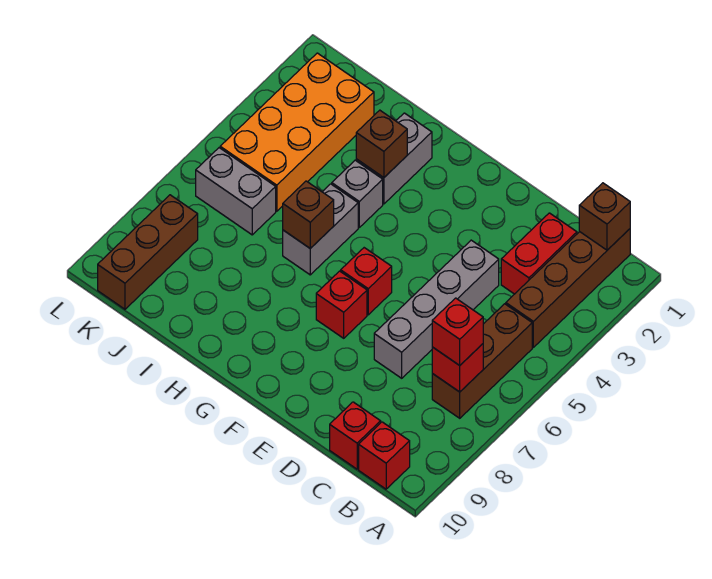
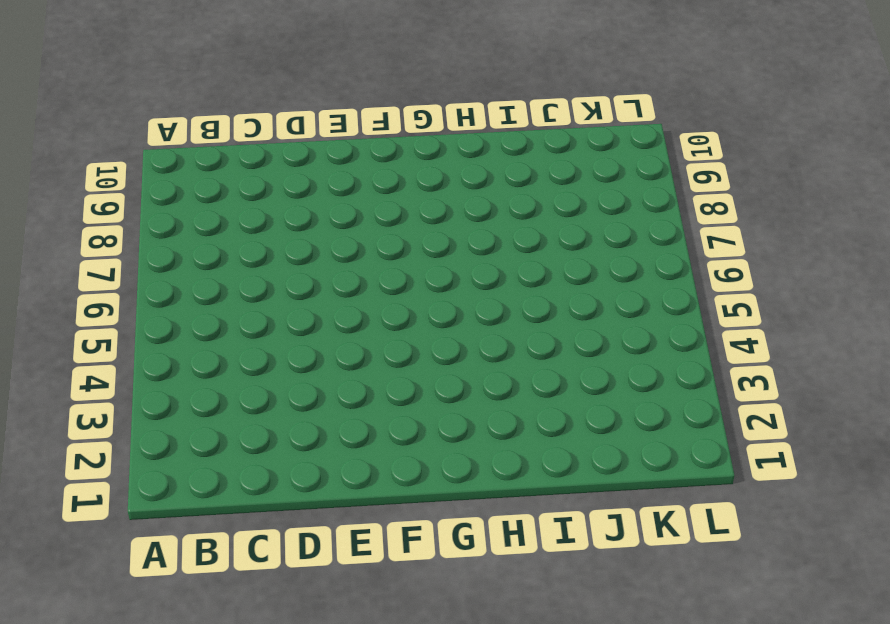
none -> brown brick B1:B4 level 1
none -> brown brick B5:B7 level 1
none -> red brick B10 level 1

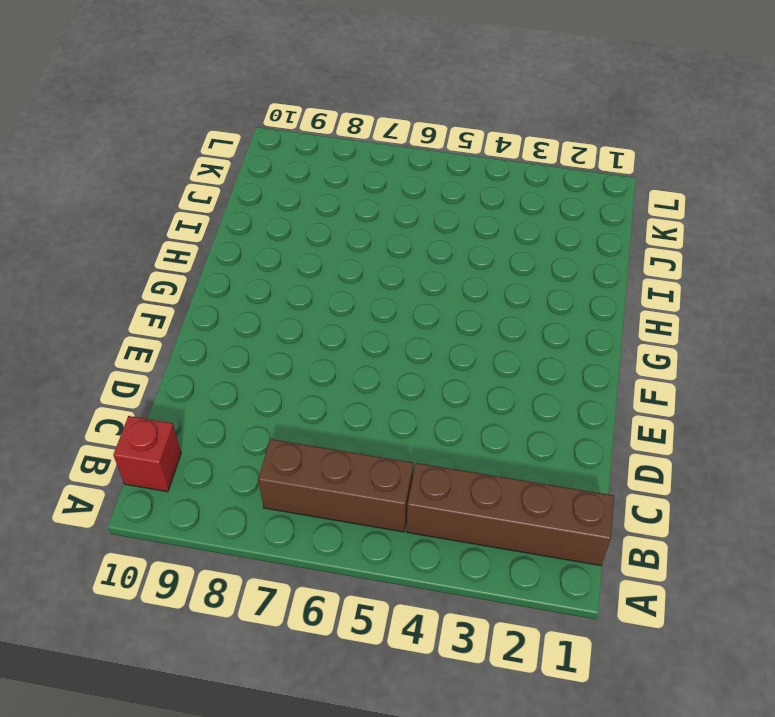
none -> red brick C2:C3 level 1
none -> red brick C10 level 1
none -> grey brick D4:D7 level 1

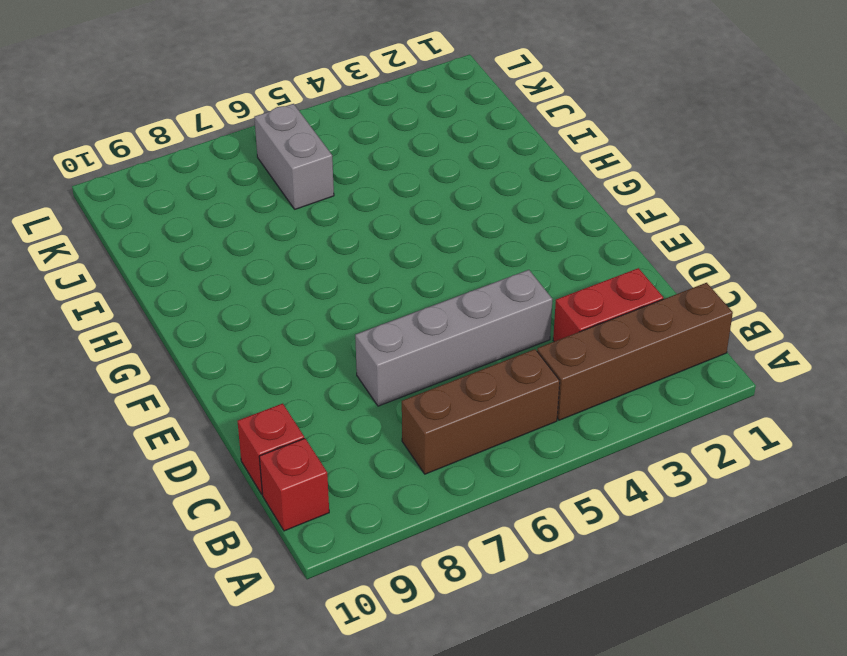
none -> red brick F6 level 1
none -> red brick F7 level 1
none -> grey brick H2:H3 level 1

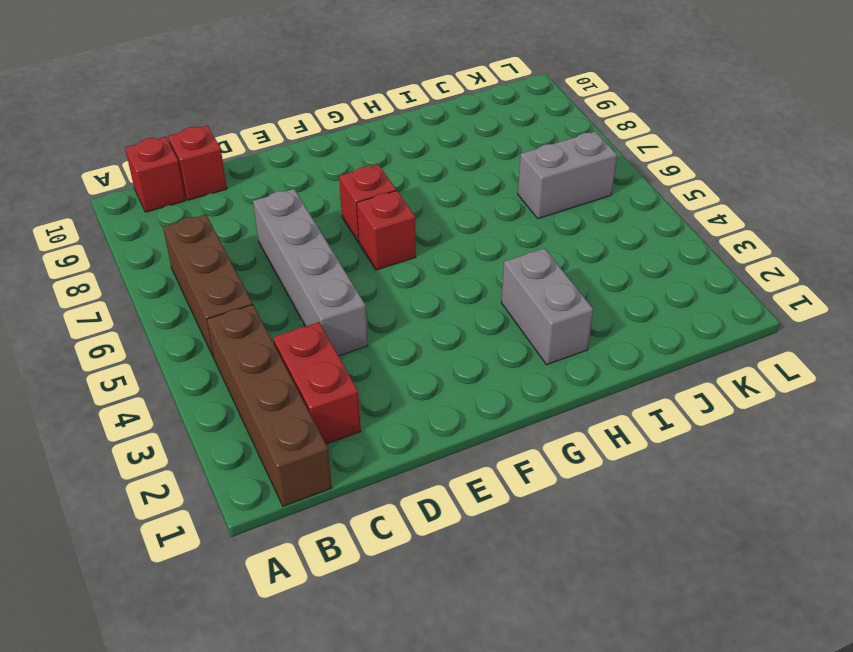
none -> grey brick H4 level 1
none -> grey brick H5:H6 level 1
none -> orange brick J2:K5 level 1

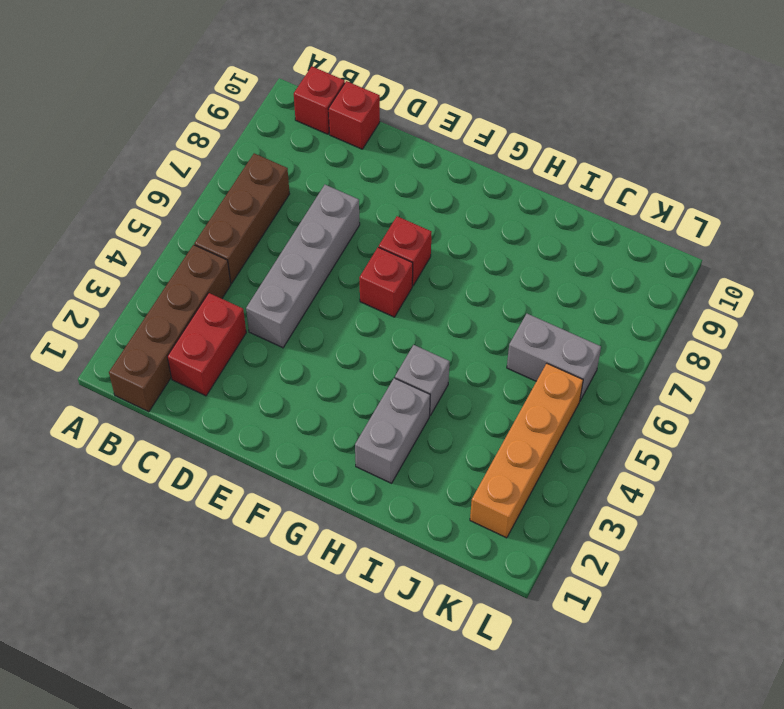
orange brick K2:K5 level 1 -> orange brick J2:K5 level 1
none -> grey brick H5:H6 level 1
none -> brown brick K8:K10 level 1
none -> brown brick B1 level 2

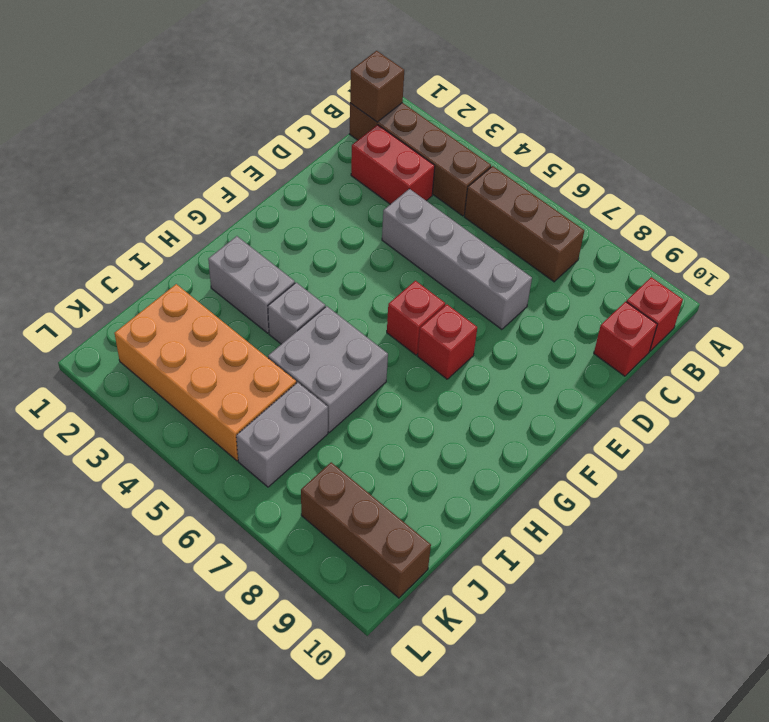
grey brick H5:I6 level 1 -> grey brick H5:H6 level 1
none -> red brick B7 level 2
none -> brown brick H3 level 2
none -> brown brick H6 level 2

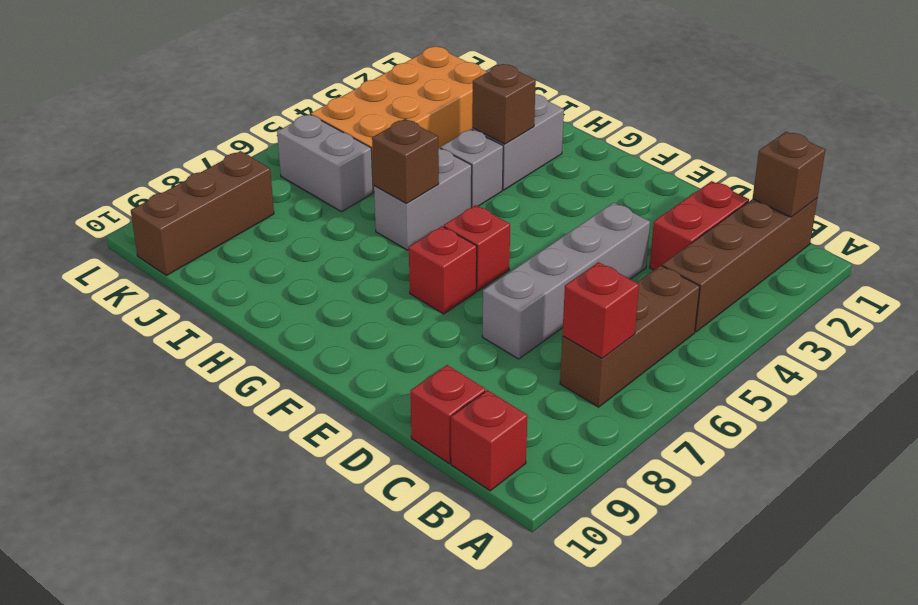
none -> red brick B7 level 3

